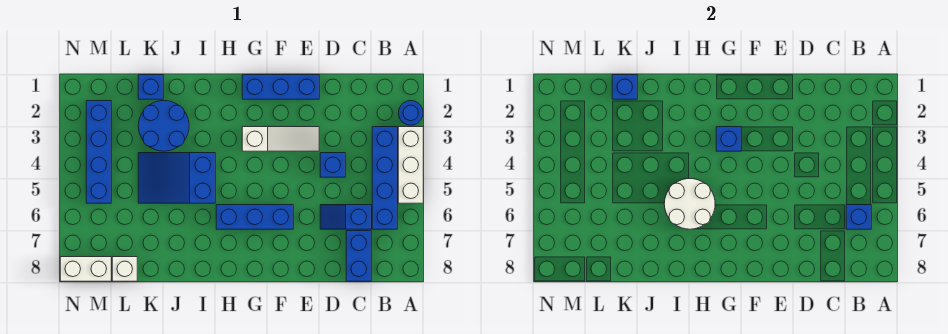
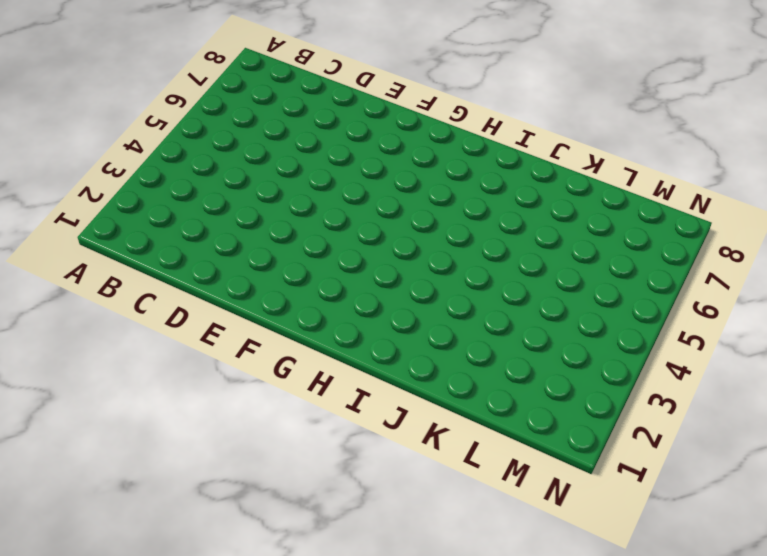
none -> blue round brick A2 level 1
none -> white brick A3:A5 level 1
none -> blue brick B3:B6 level 1

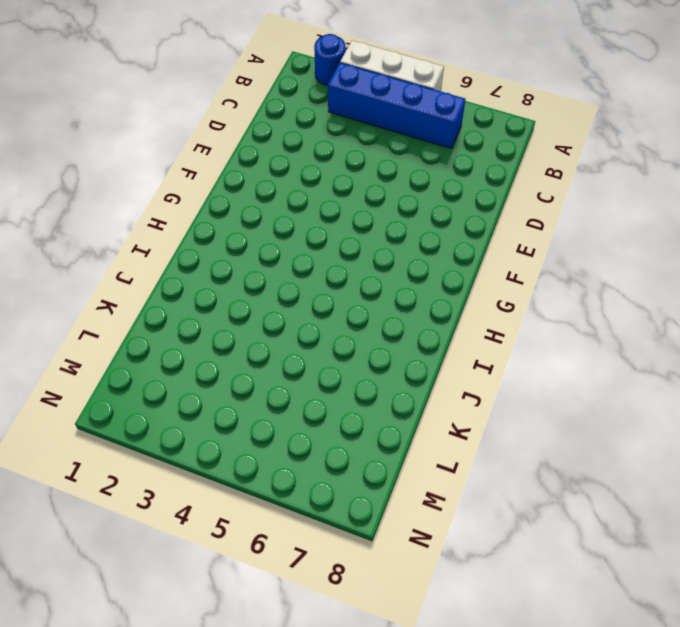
none -> blue slope C6:D6 level 1 top C
none -> blue brick C7:C8 level 1
none -> blue brick D4 level 1

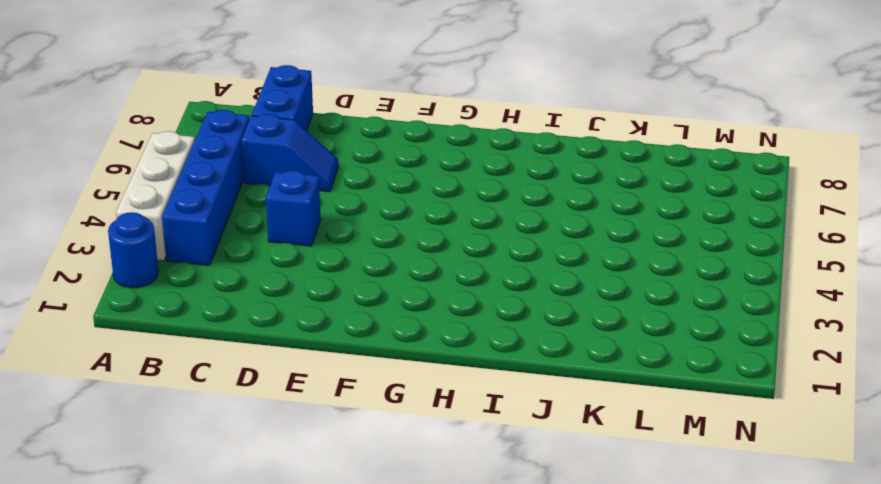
none -> blue brick E1:G1 level 1
none -> white slope E3:G3 level 1 top G
none -> blue brick F6:H6 level 1

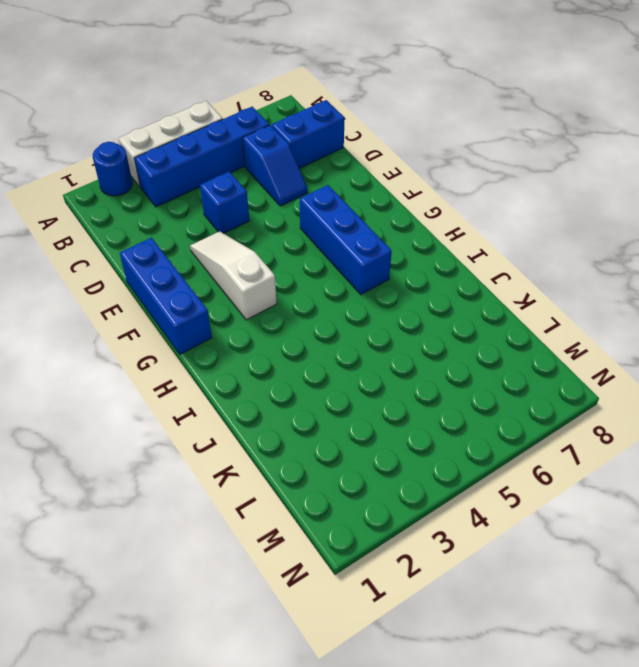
none -> blue slope I4:K5 level 1 top I
none -> blue round brick J2:K3 level 1
none -> blue brick K1 level 1

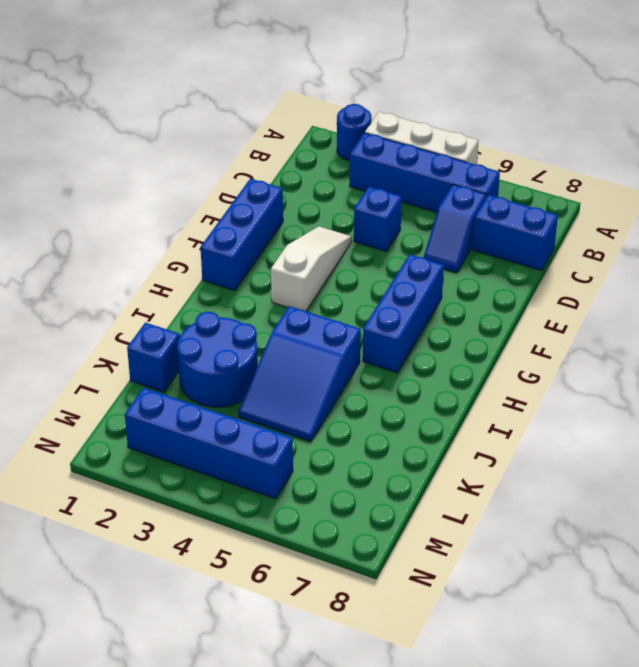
none -> white brick L8 level 1
none -> white brick M8:N8 level 1
none -> blue brick B6 level 2

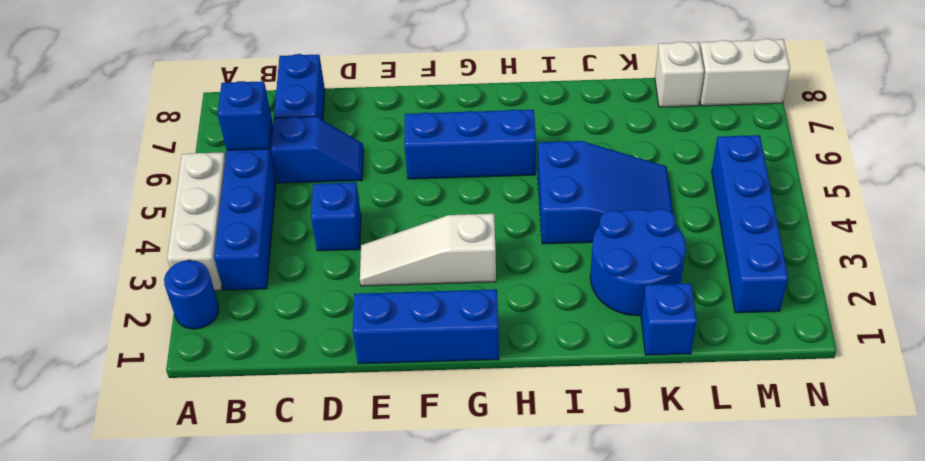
none -> blue brick G3 level 2
none -> white round brick H5:I6 level 2
none -> blue brick K1 level 2

